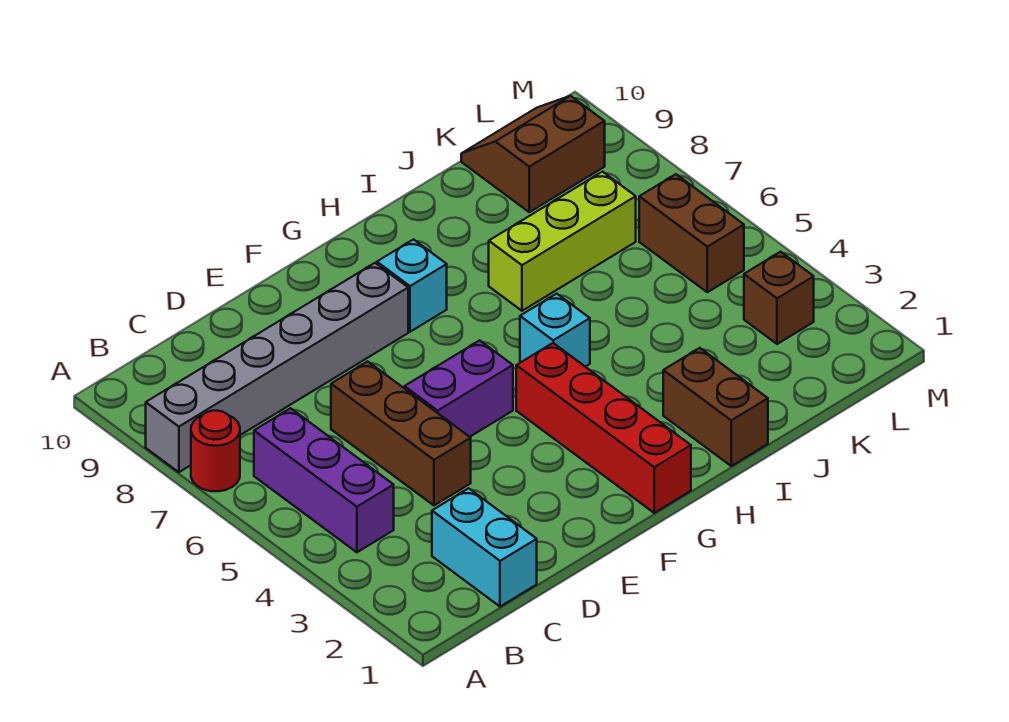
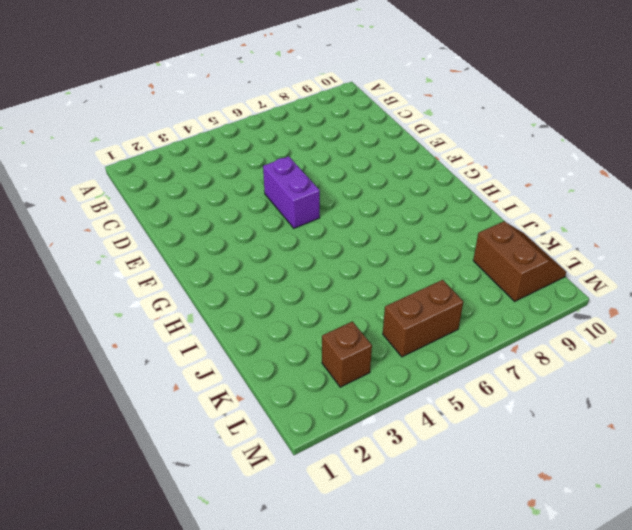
none -> red round brick A7 level 1
none -> grey brick A8:F8 level 1
none -> purple brick B4:B6 level 1

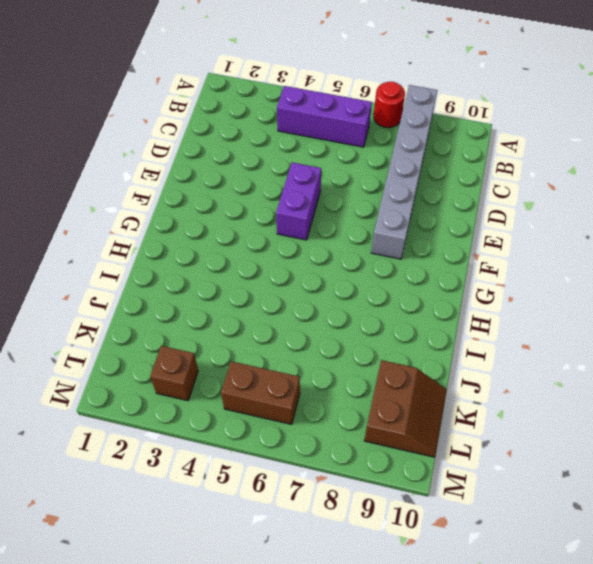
none -> cyan brick C1:C2 level 1
none -> brown brick D4:D6 level 1
none -> red brick G1:G4 level 1

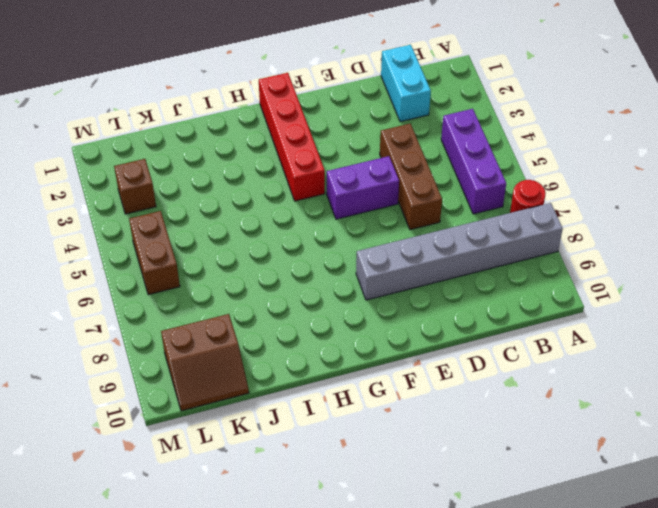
none -> cyan brick G8 level 1
none -> cyan brick H5 level 1
none -> brown brick I1:I2 level 1

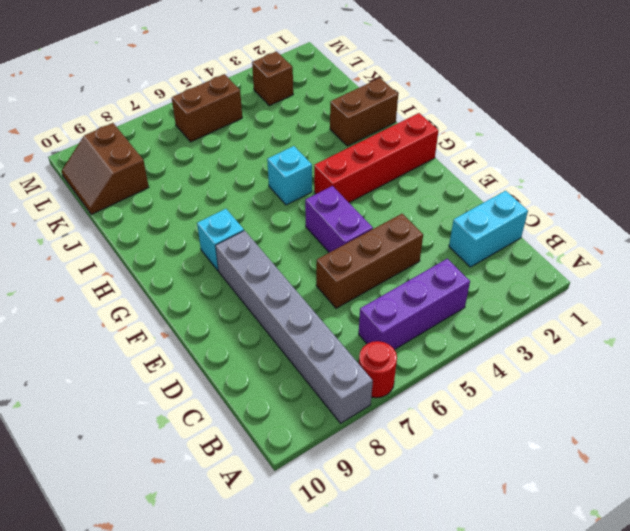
none -> lime brick I7:K7 level 1

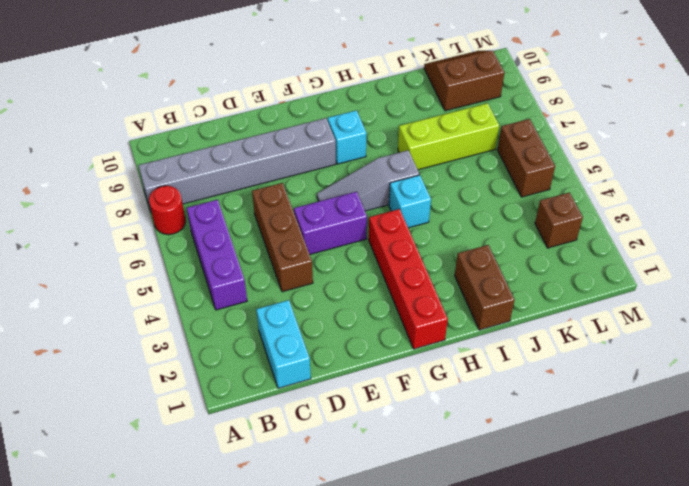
grey slope F6:H6 level 1 top H -> none

